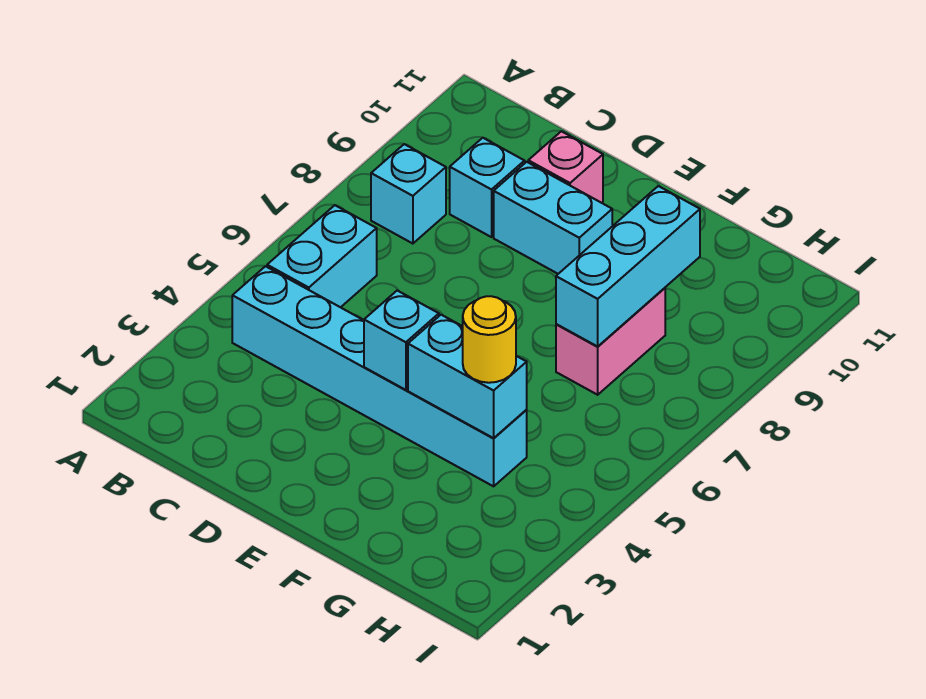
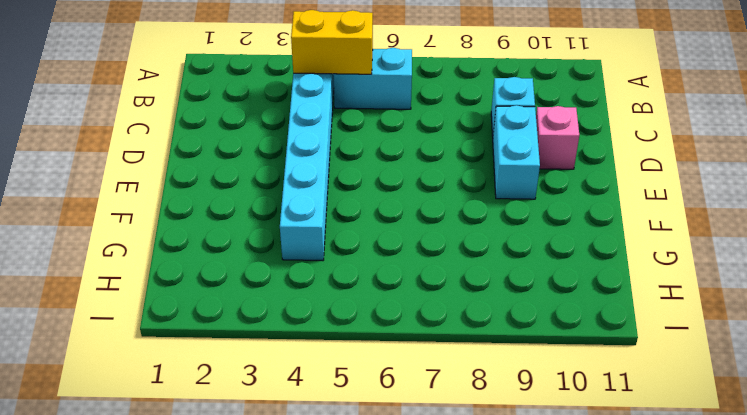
yellow brick B4:B5 level 2 -> none
none -> cyan brick B8 level 1
none -> pink brick G7:G8 level 1

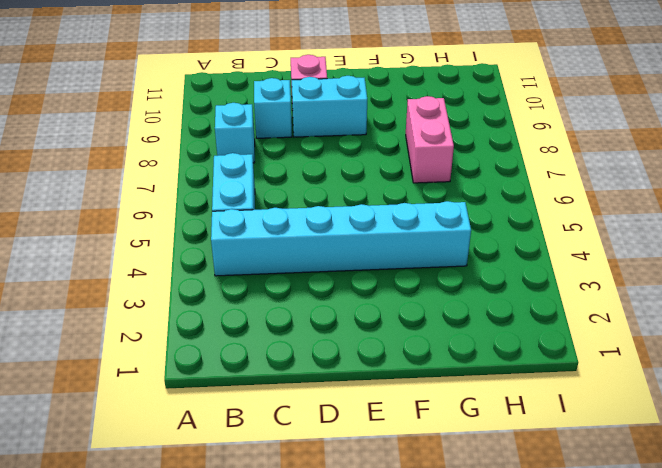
none -> cyan brick E4 level 2
none -> cyan brick F4:G4 level 2

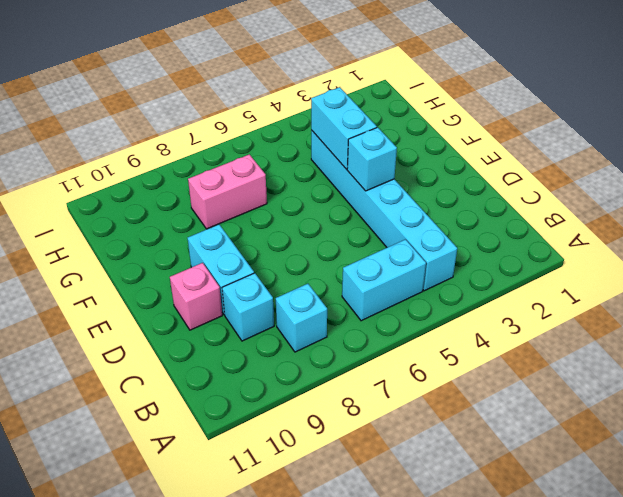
none -> cyan brick G7:G9 level 2
none -> yellow round brick G4 level 3

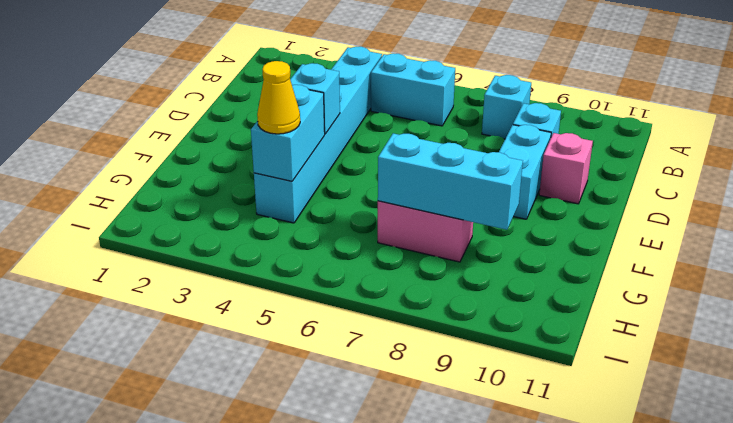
yellow cone G4 level 3 -> yellow round brick G4 level 3

